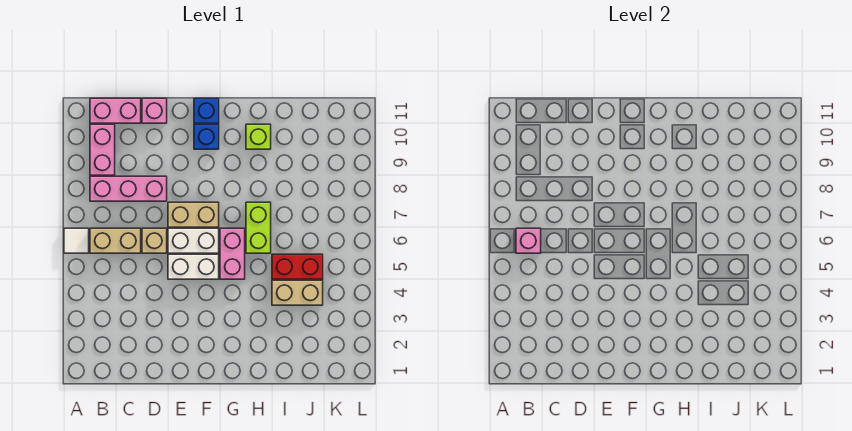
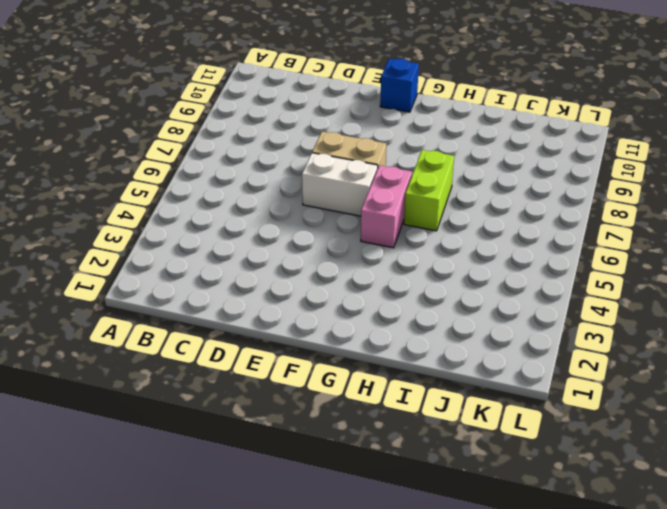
none -> white tile A6 level 1
none -> tan brick B6:C6 level 1
none -> pink brick B8:D8 level 1

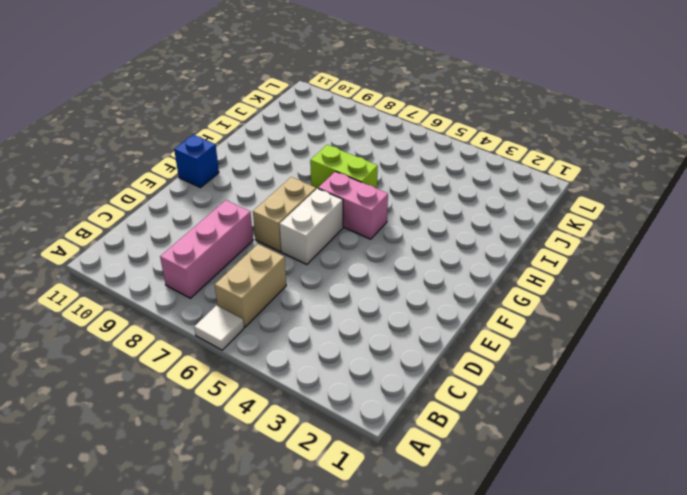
none -> pink brick B9:B10 level 1
none -> pink brick B11:C11 level 1
none -> tan brick D6 level 1

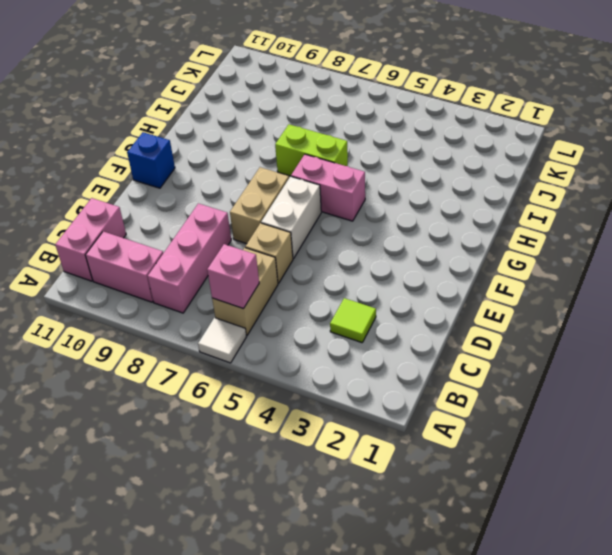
lime tile C3 level 1 -> none
none -> pink brick D11 level 1
none -> white brick E5:F5 level 1
none -> blue brick F10 level 1

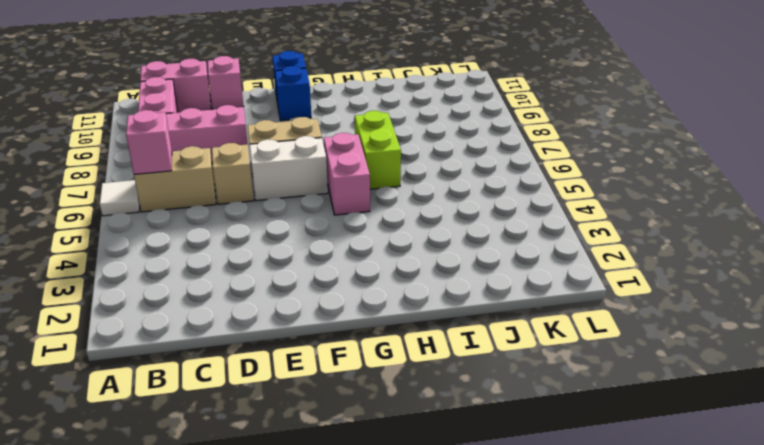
none -> white brick E5:F5 level 1
none -> lime brick H10 level 1
none -> tan brick I4:J4 level 1

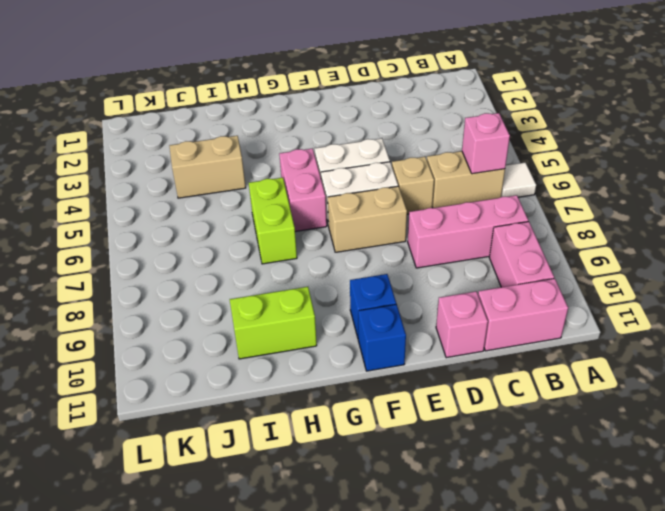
lime brick H10:I10 level 1 -> lime brick H10 level 1
none -> red brick I5:J5 level 1

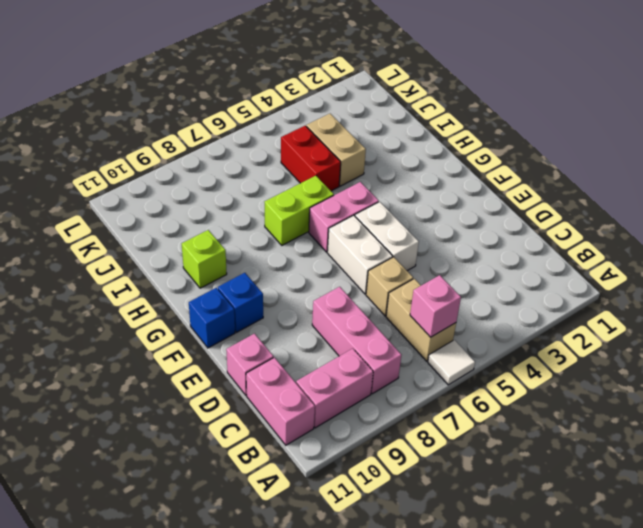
none -> tan brick E7:F7 level 1

